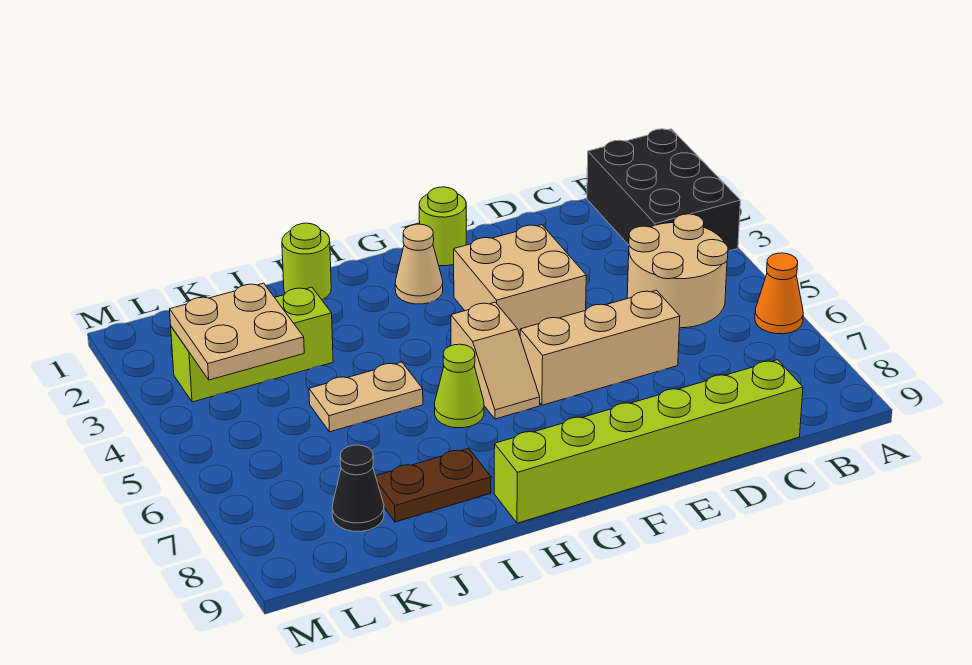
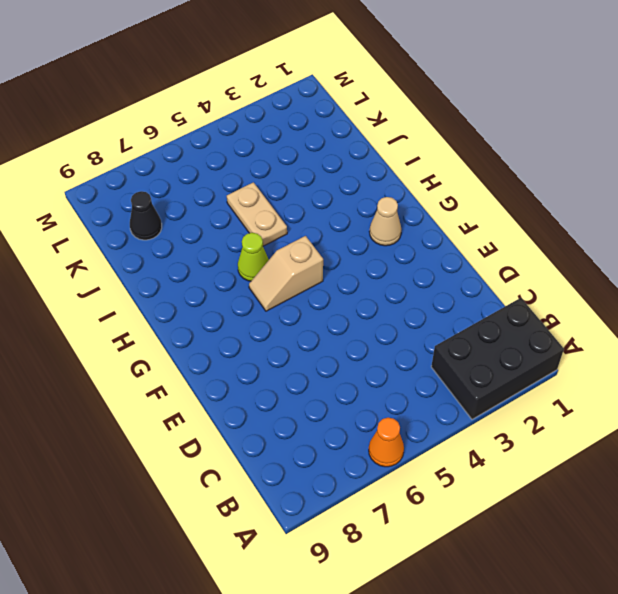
none -> tan round brick B4:C5 level 1
none -> lime brick C9:H9 level 1
none -> tan brick D6:F6 level 1

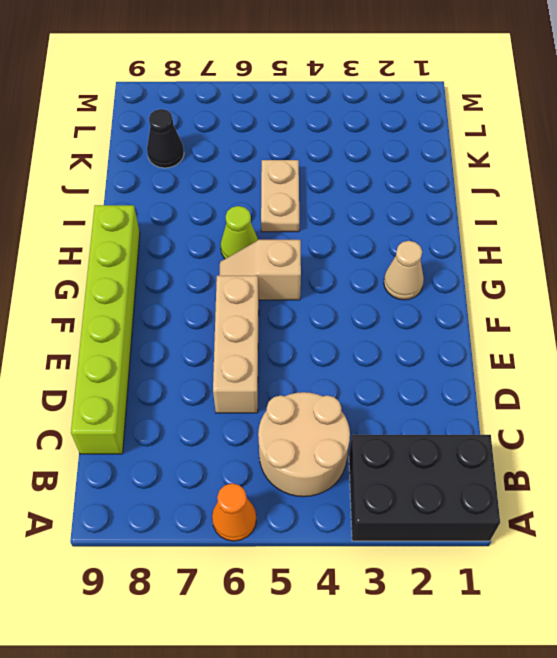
none -> tan brick E3:F4 level 1
none -> lime round brick F1 level 1
none -> lime round brick I1 level 1

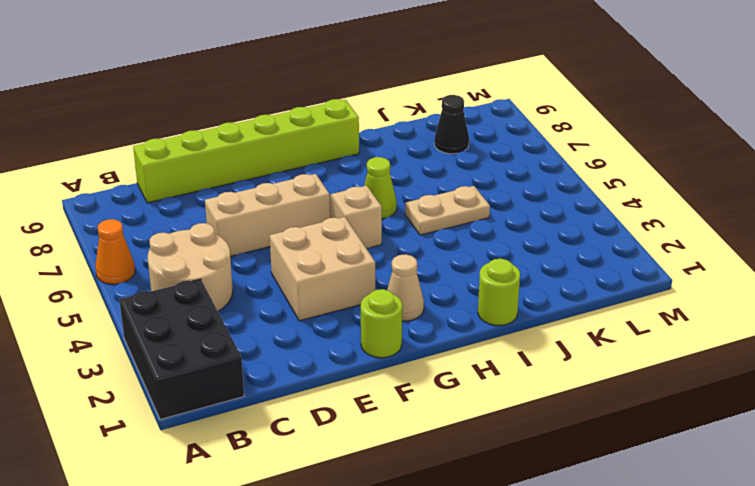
none -> brown plate I8:J8 level 1
none -> lime brick J3:L3 level 1
none -> tan plate K3:L4 level 2

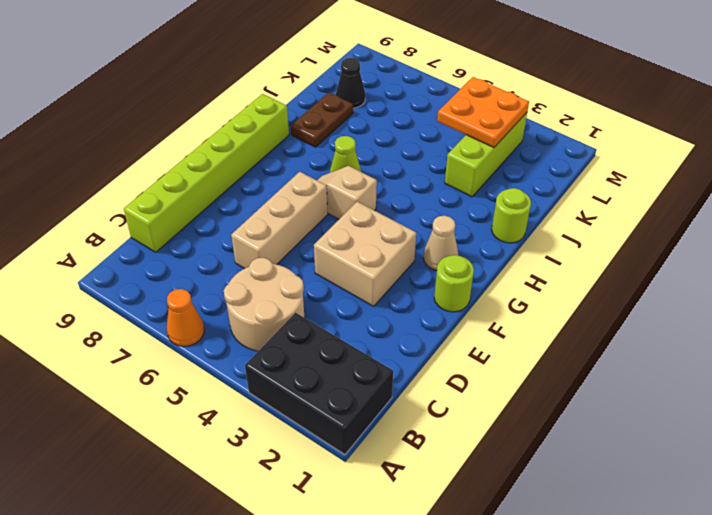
orange plate K3:L4 level 2 -> tan plate K3:L4 level 2
none -> tan plate I5:J5 level 1

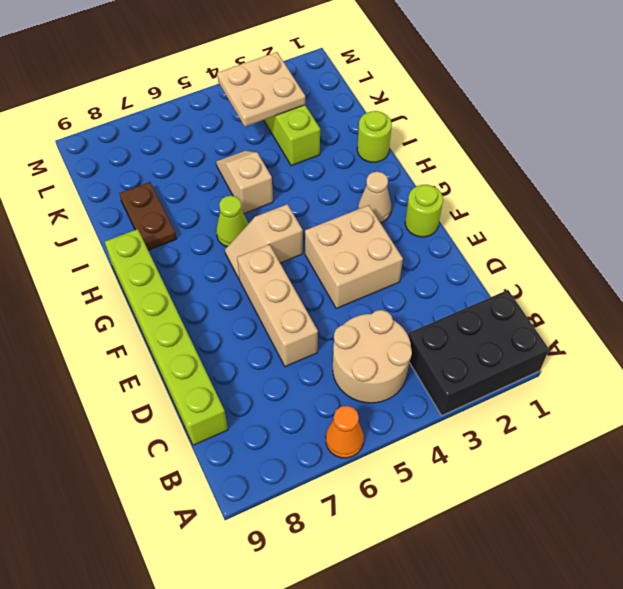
tan slope I5:J5 level 1 top I -> tan plate I5:J5 level 1
none -> black cone K8 level 1

